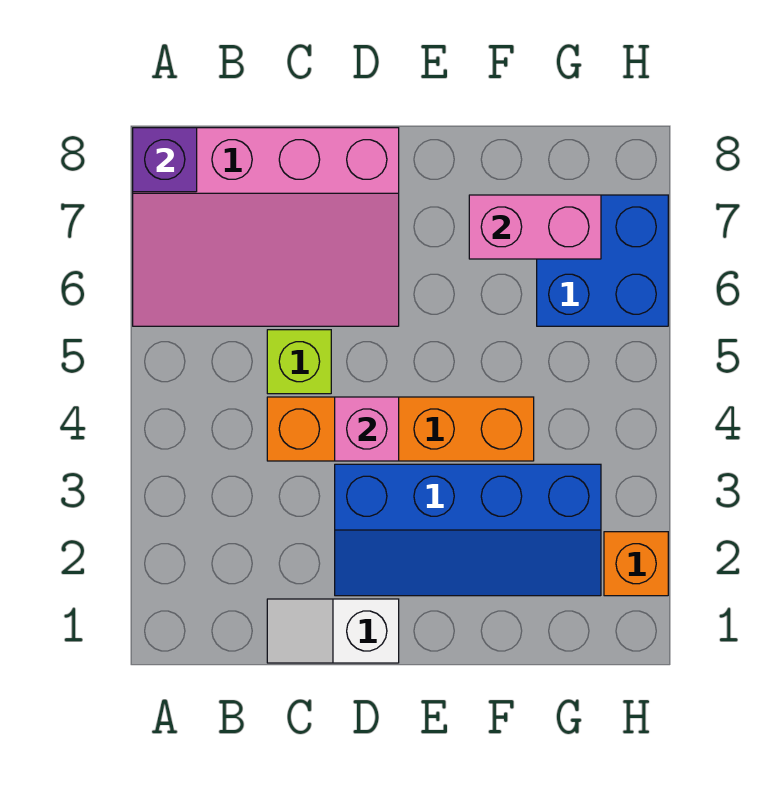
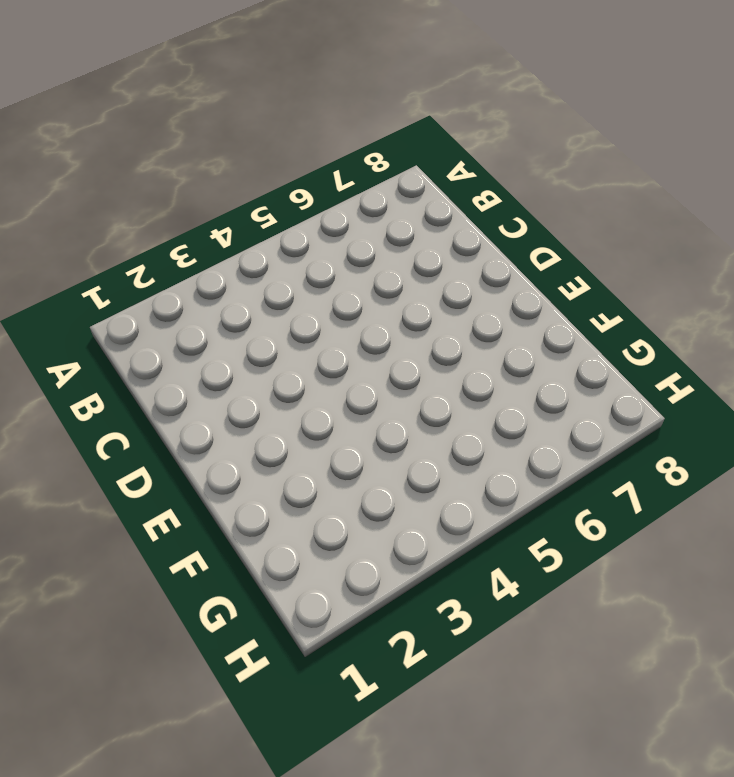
none -> pink slope A6:D8 level 1 top 8
none -> white slope C1:D1 level 1 top D

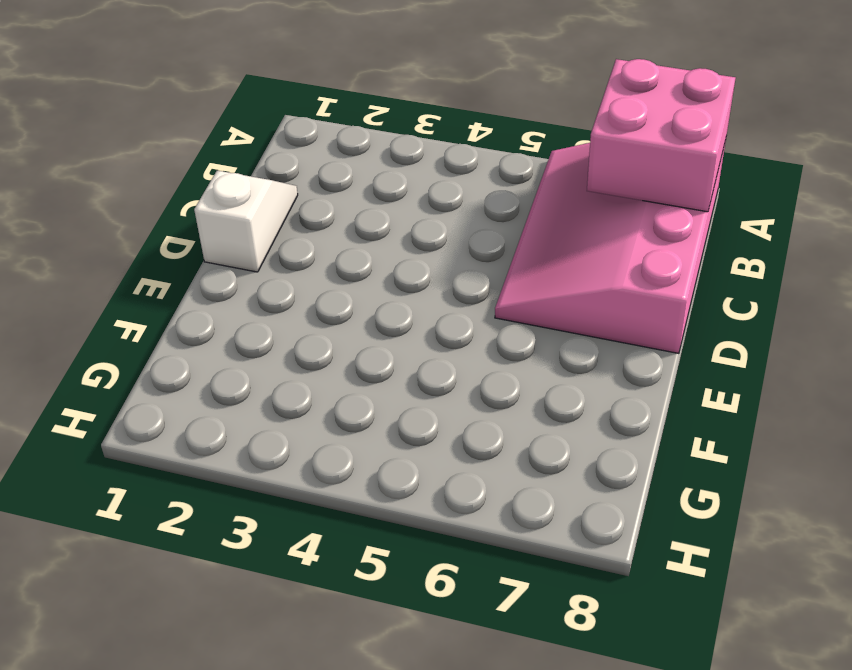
pink brick A7:B8 level 2 -> purple brick A8 level 2
none -> orange brick C4:F4 level 1
none -> lime brick C5 level 1

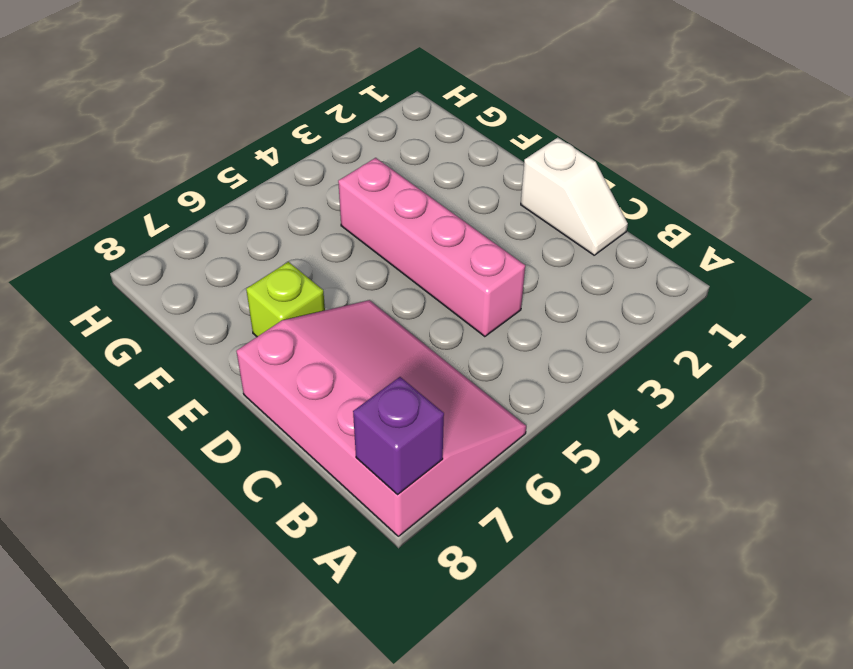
pink brick C4:F4 level 1 -> orange brick C4:F4 level 1
lime brick E7 level 1 -> lime brick C5 level 1
none -> blue slope D2:G3 level 1 top 3
none -> blue brick G6:H7 level 1

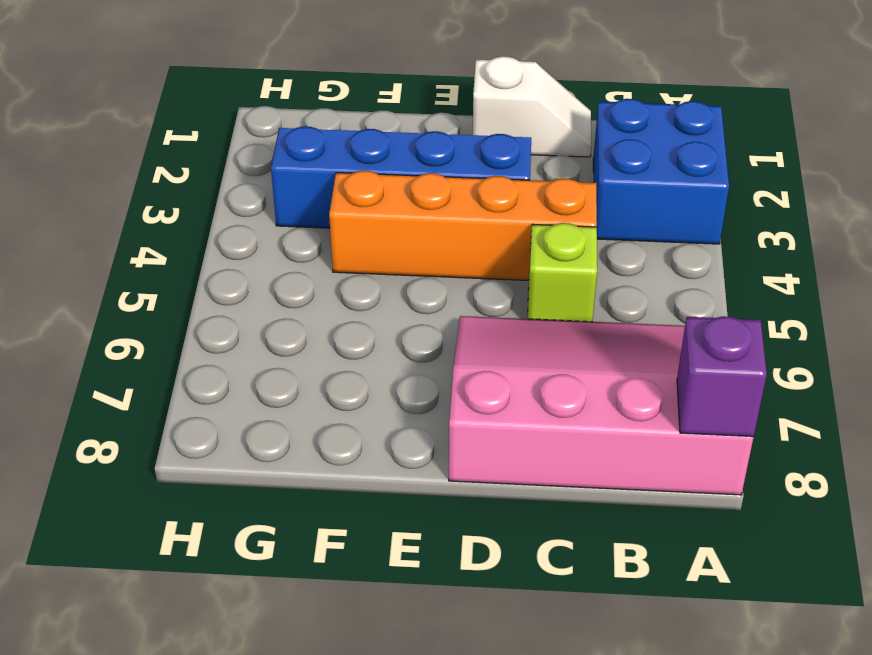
blue brick A2:B3 level 1 -> blue brick G6:H7 level 1
none -> orange brick H2 level 1
none -> pink brick D4 level 2

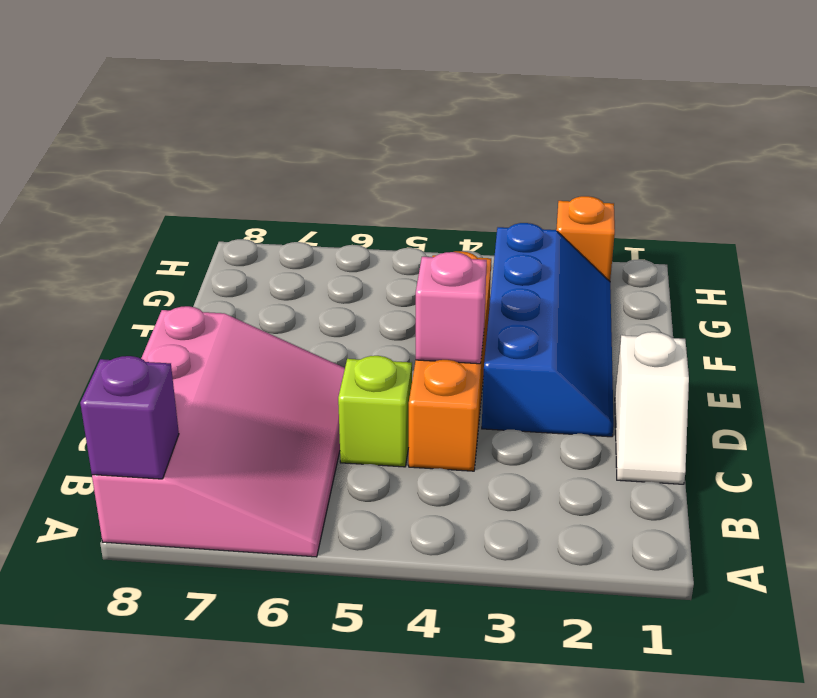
none -> blue brick G6:H7 level 1
none -> pink brick F7:G7 level 2

